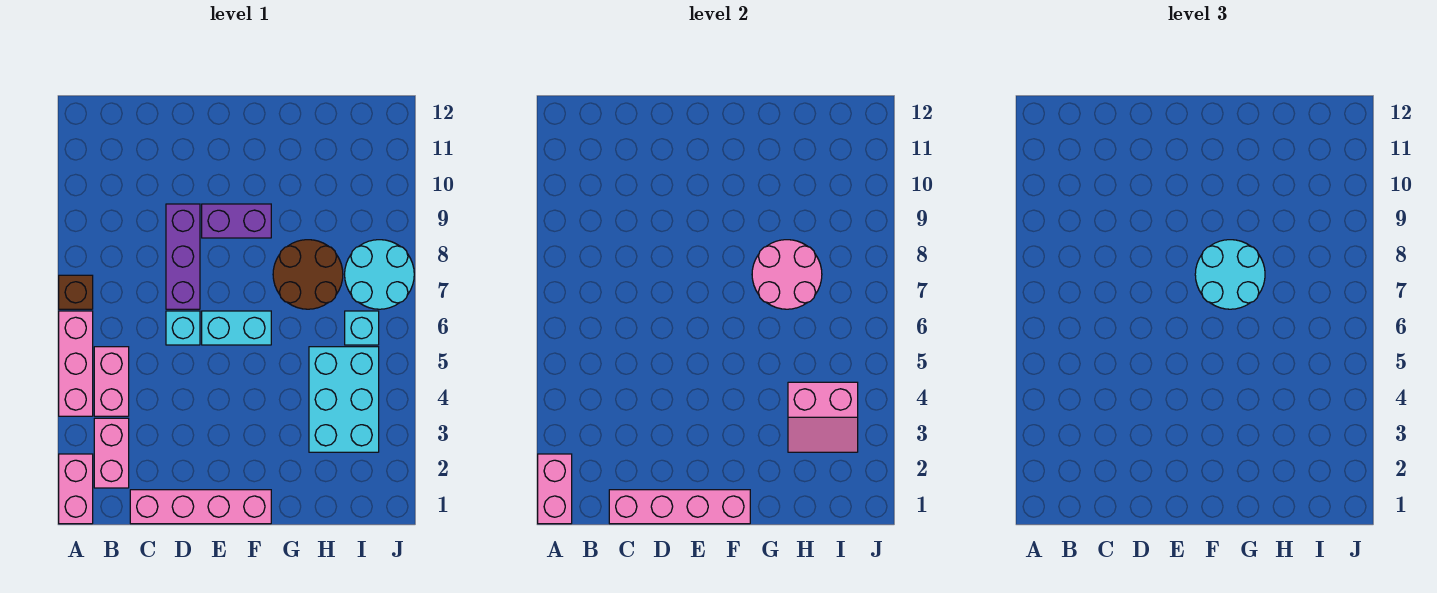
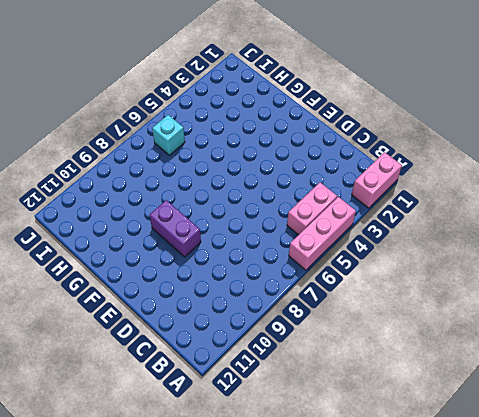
none -> brown brick A7 level 1
none -> pink brick B2:B3 level 1
none -> pink brick C1:F1 level 1

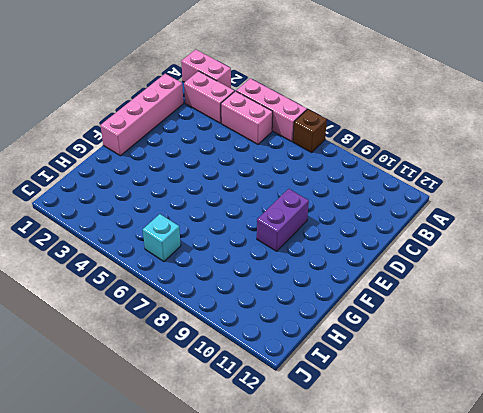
none -> cyan brick D6 level 1
none -> purple brick D7:D9 level 1
none -> cyan brick E6:F6 level 1

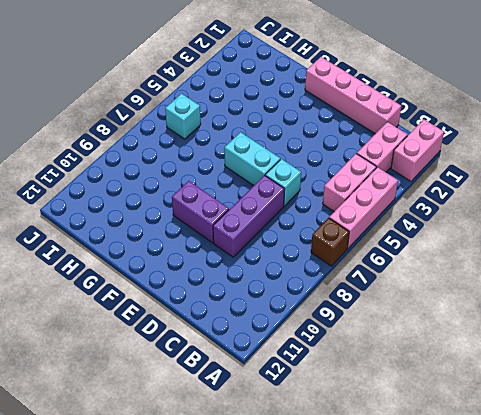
none -> brown round brick G7:H8 level 1
none -> cyan brick H3:I5 level 1
none -> cyan round brick I7:J8 level 1

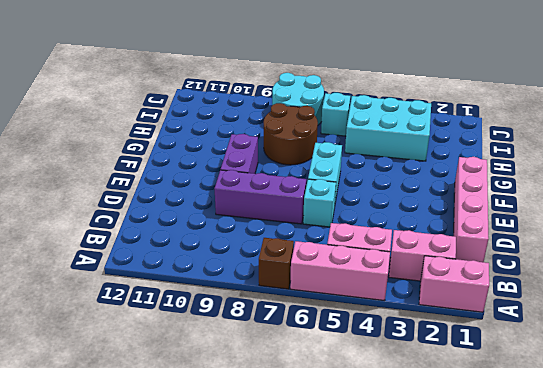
none -> pink brick A1:A2 level 2
none -> pink brick C1:F1 level 2
none -> pink round brick G7:H8 level 2

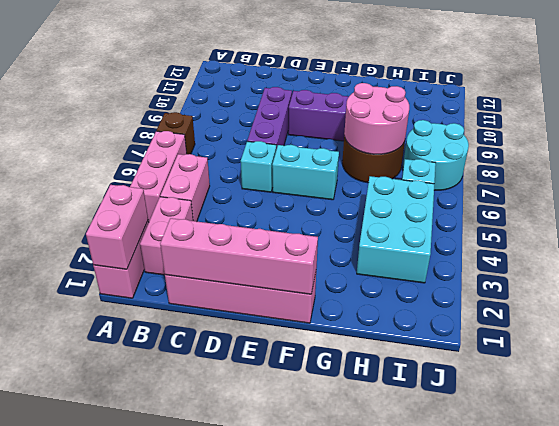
none -> pink slope H3:I4 level 2 top 4
none -> cyan round brick F7:G8 level 3

